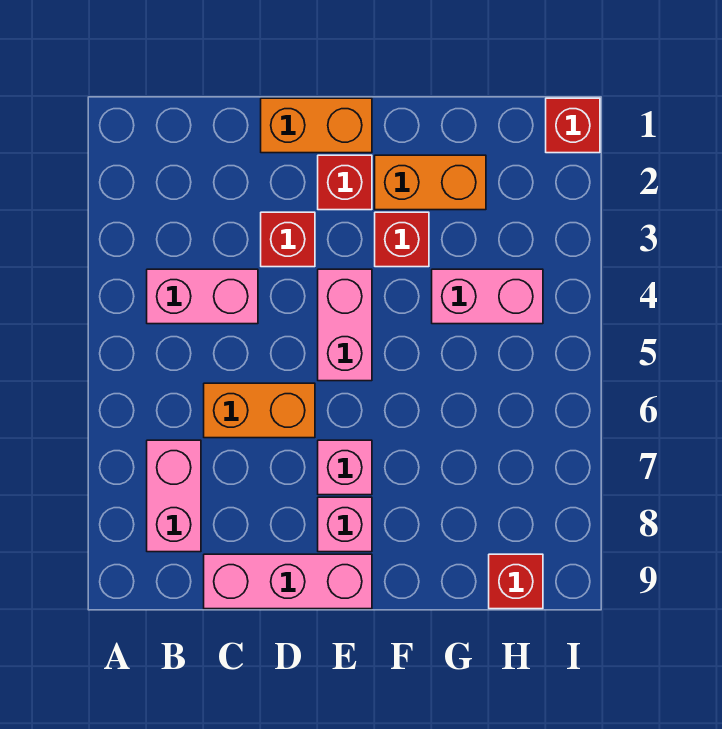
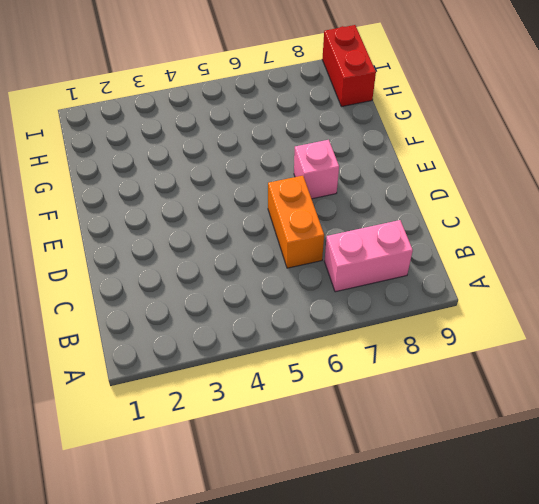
red brick H9:I9 level 1 -> red brick H9 level 1
none -> pink brick B4:C4 level 1
none -> pink brick C9:E9 level 1
none -> orange brick D1:E1 level 1

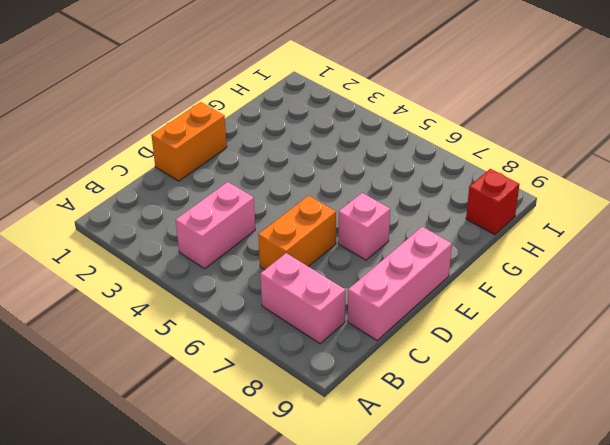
none -> red brick D3 level 1
none -> red brick E2 level 1
none -> pink brick E4:E5 level 1

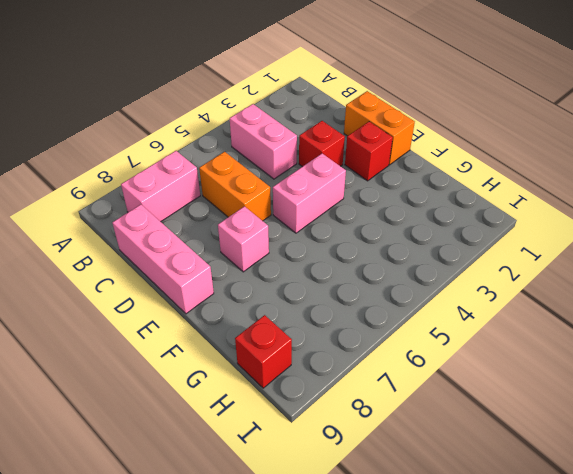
none -> pink brick E8 level 1
none -> orange brick F2:G2 level 1
none -> red brick F3 level 1

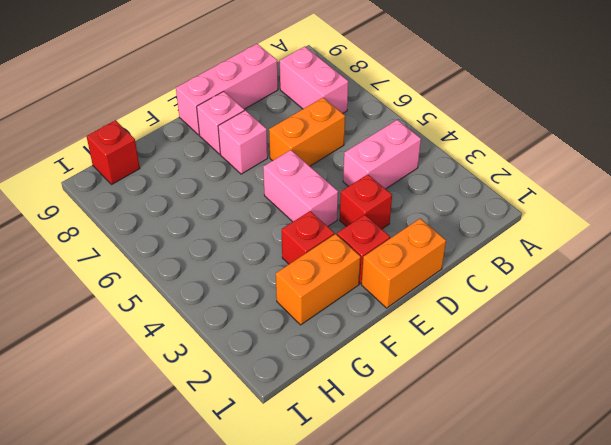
none -> pink brick G4:H4 level 1
none -> red brick I1 level 1

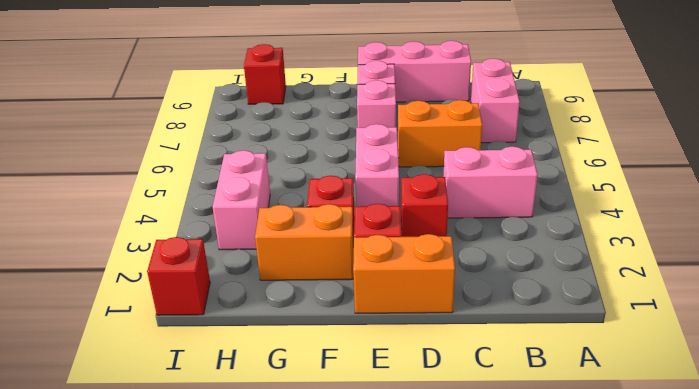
pink brick H3:H4 level 1 -> pink brick G4:H4 level 1

